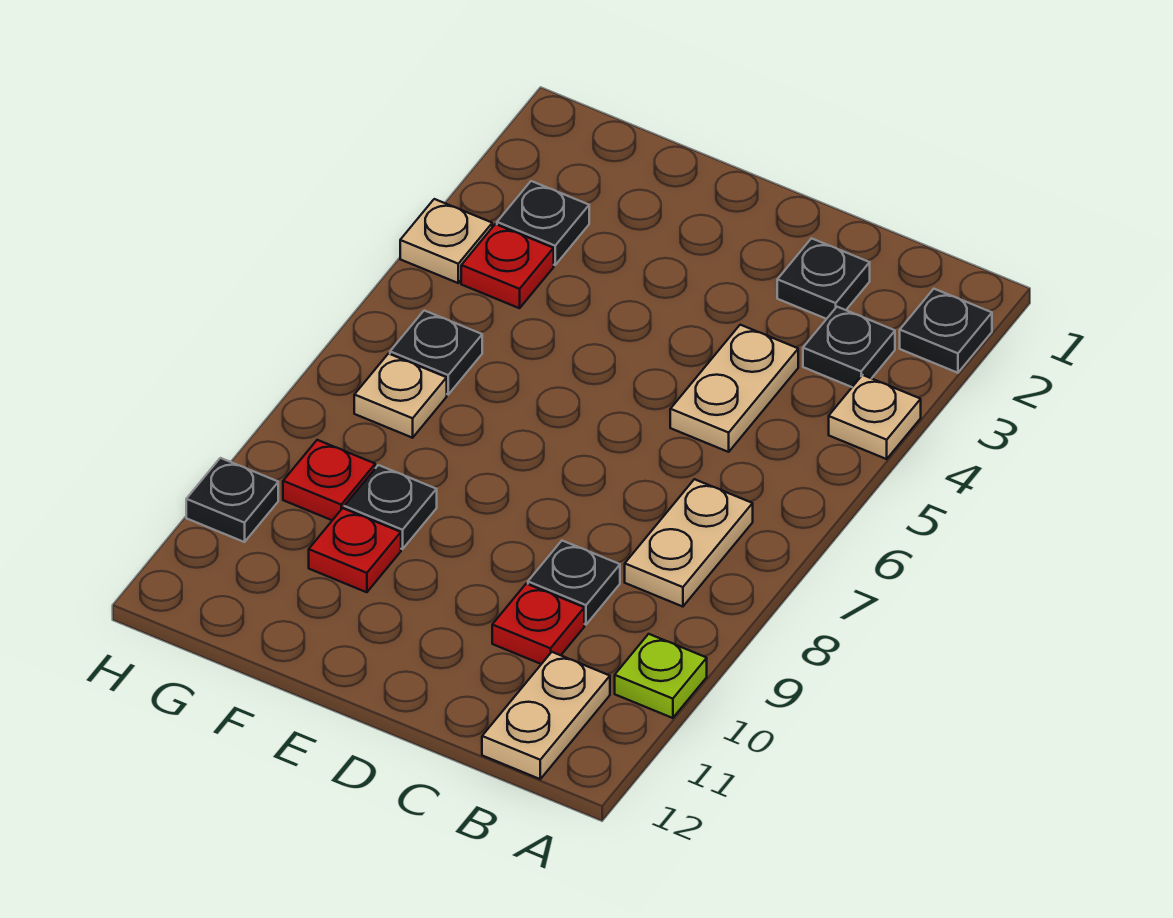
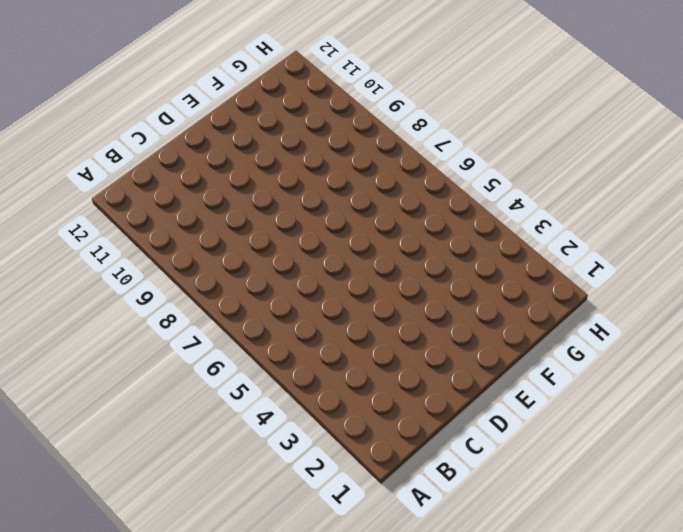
none -> black plate A2 level 1
none -> tan plate A4 level 1
none -> lime plate A10 level 1

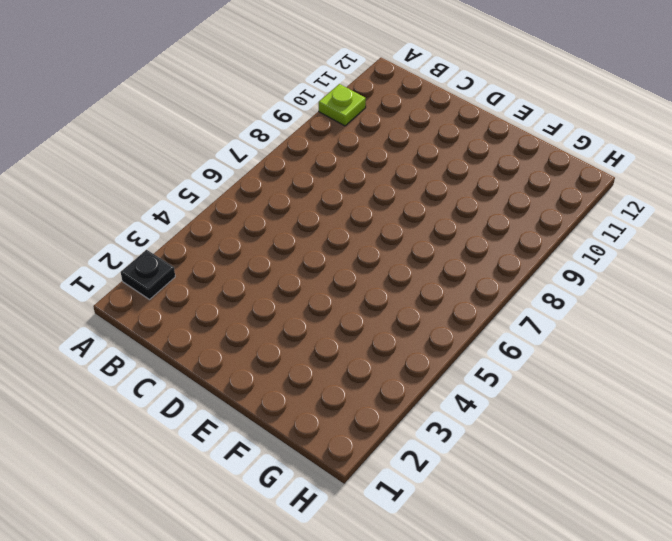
none -> tan plate A4 level 1
none -> black plate B3 level 1
none -> tan plate B7:B8 level 1

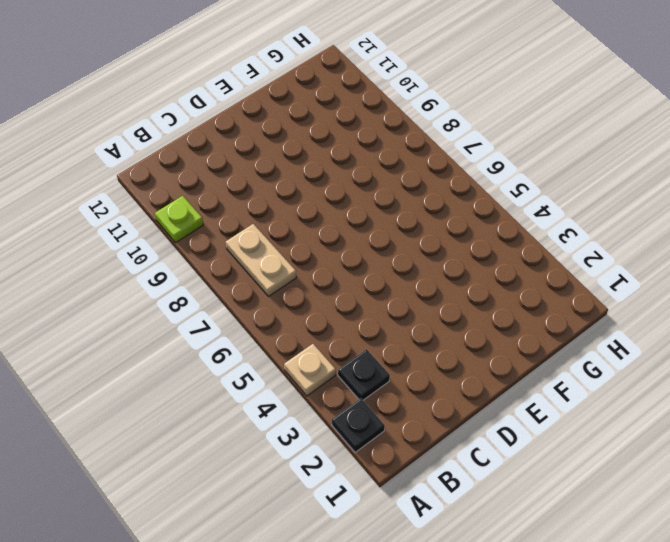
none -> tan plate B11:B12 level 1
none -> black plate C2 level 1
none -> tan plate C4:C5 level 1

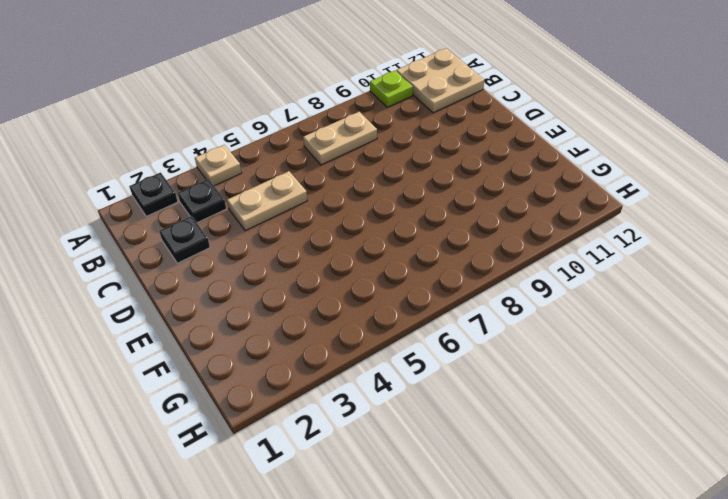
tan plate A11:B12 level 1 -> tan plate B11:B12 level 1
none -> black plate C9 level 1
none -> red plate C10 level 1
none -> black plate F9 level 1

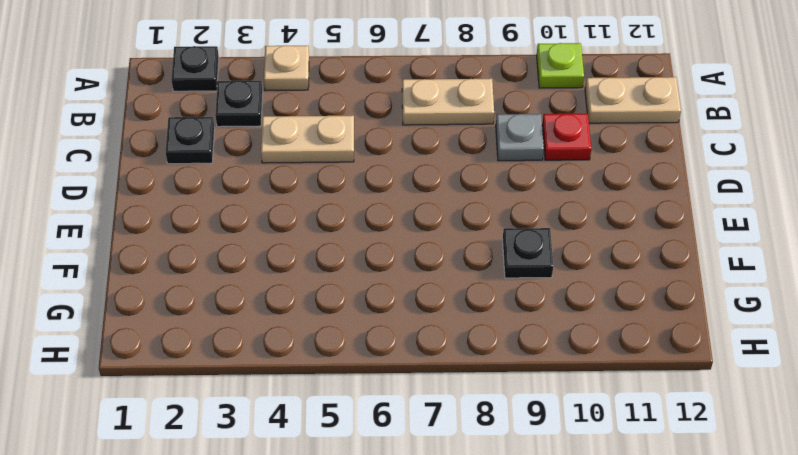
grey plate C9 level 1 -> black plate C9 level 1
none -> red plate F10 level 1
none -> black plate G3 level 1
none -> red plate G4 level 1

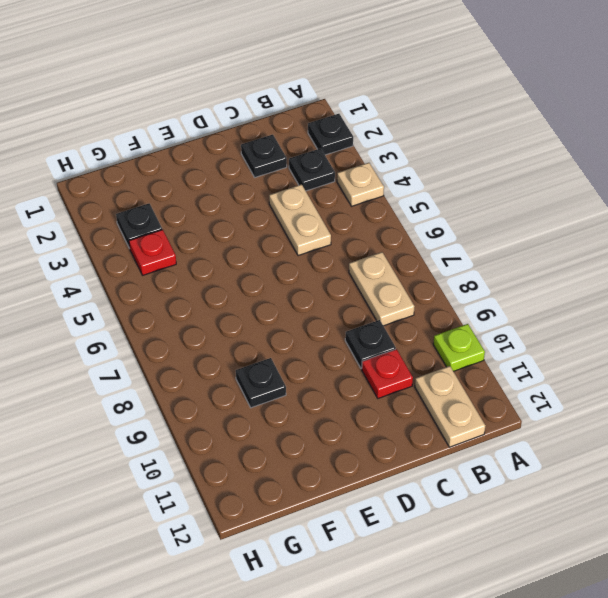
none -> red plate F10 level 1
none -> black plate G6 level 1
none -> tan plate G7 level 1

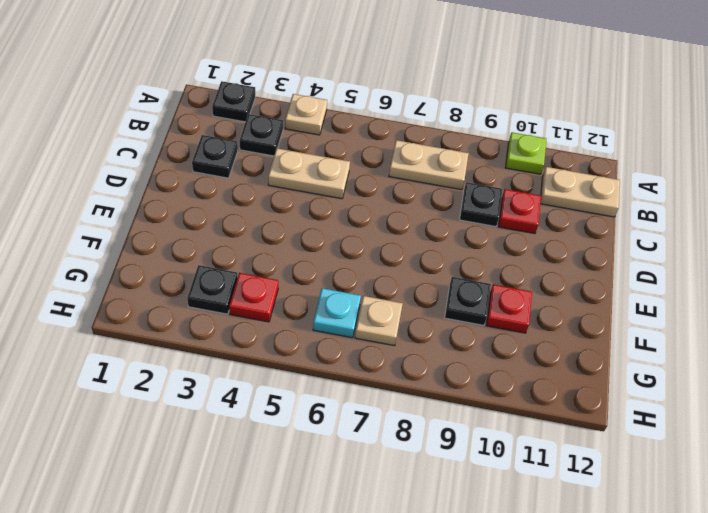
cyan plate G6 level 1 -> black plate G6 level 1
none -> red plate G9 level 1
none -> tan plate H4 level 1
none -> black plate H10 level 1

